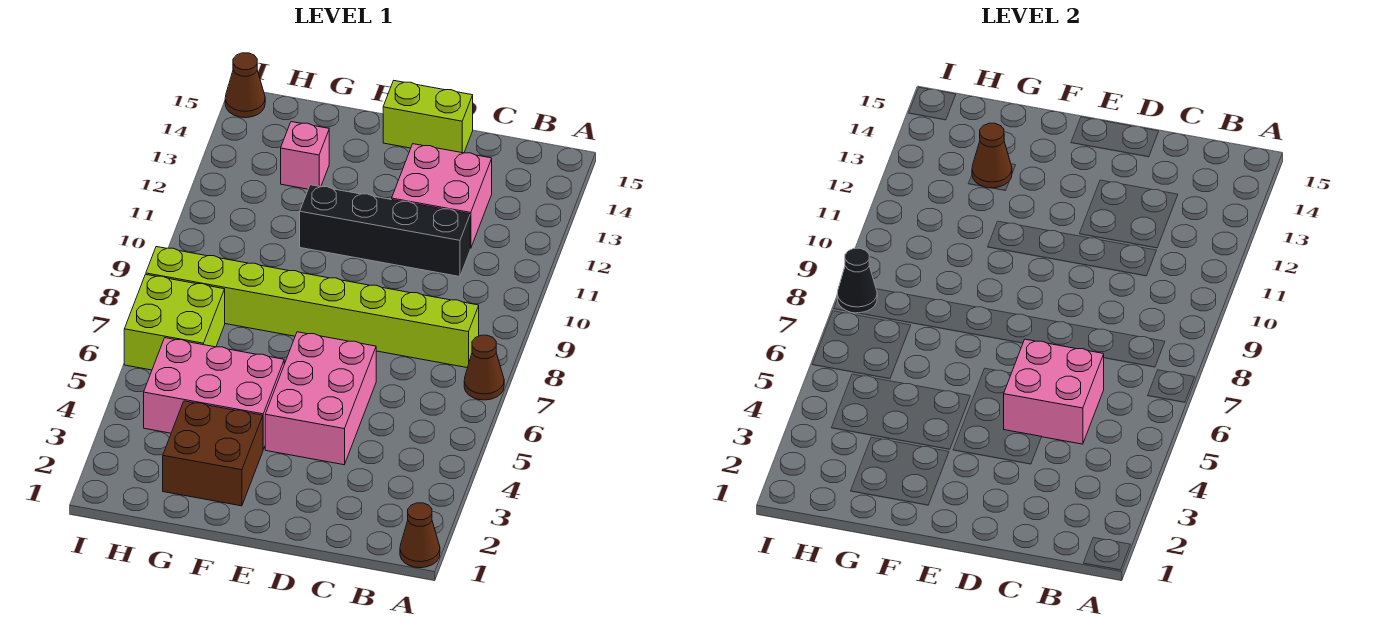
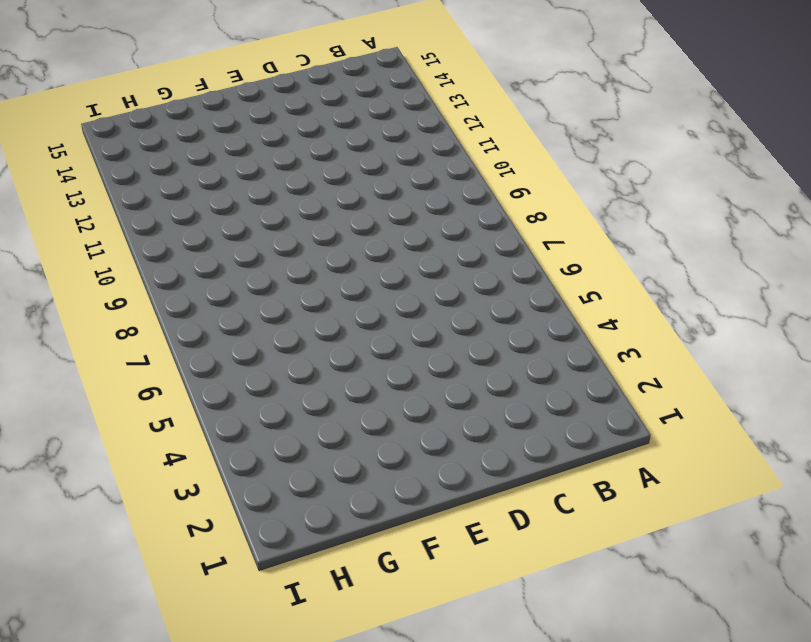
none -> brown cone A1 level 1
none -> brown cone A7 level 1
none -> lime brick B8:I8 level 1

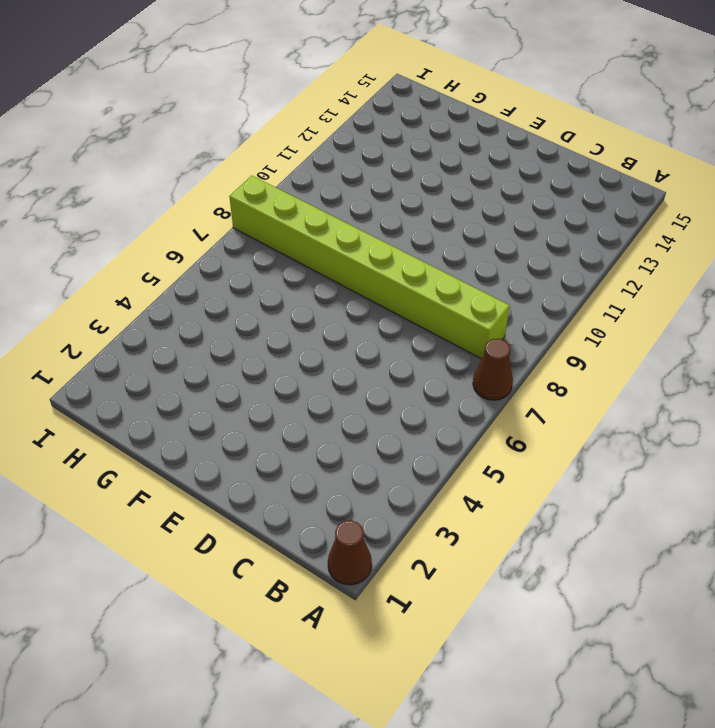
none -> black brick C11:F11 level 1
none -> pink brick C12:D13 level 1
none -> pink brick D4:E6 level 1

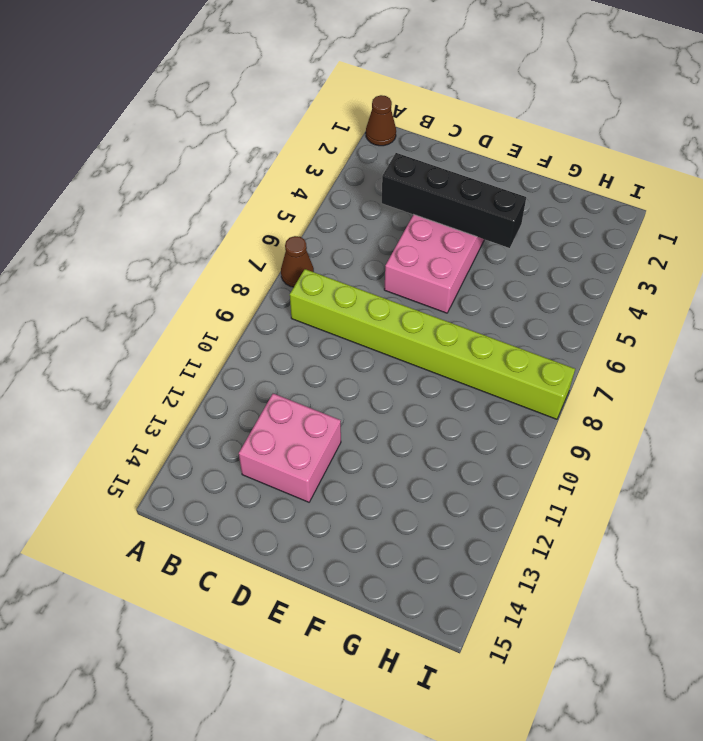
black brick C4:F4 level 2 -> black brick C11:F11 level 1
none -> lime brick D15:E15 level 1
none -> brown brick F2:G3 level 1
none -> pink brick F4:H5 level 1

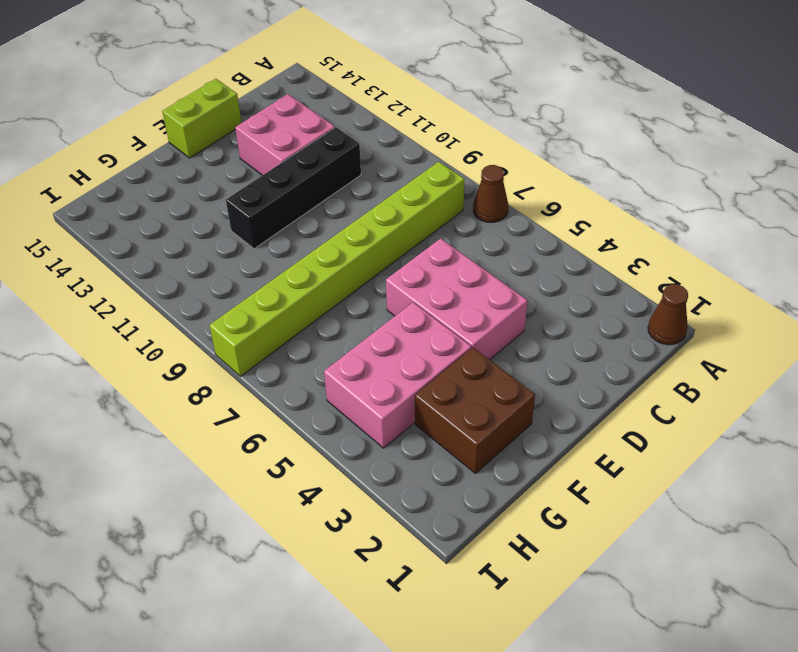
none -> pink brick G13 level 1
none -> lime brick H6:I7 level 1
none -> brown cone I15 level 1

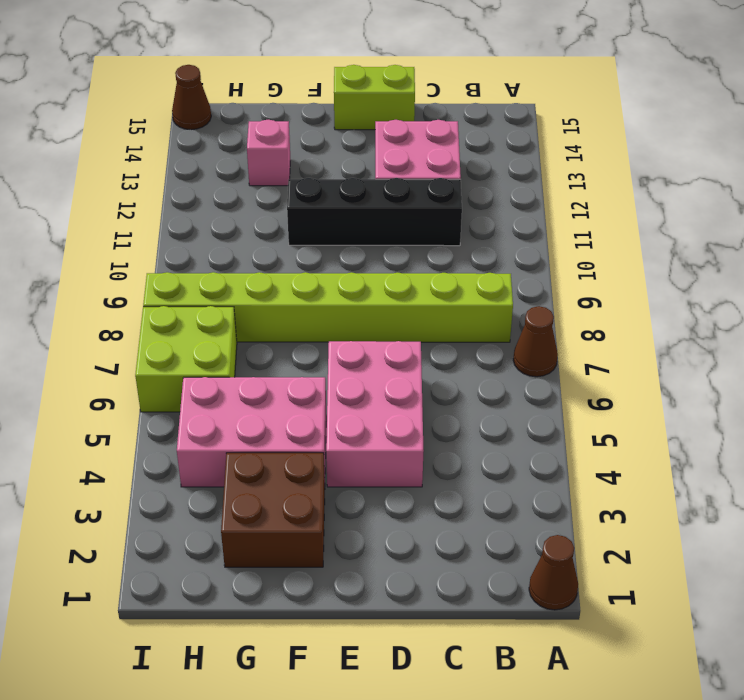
none -> pink brick C5:D6 level 2
none -> brown cone G13 level 2
none -> black cone I8 level 2

